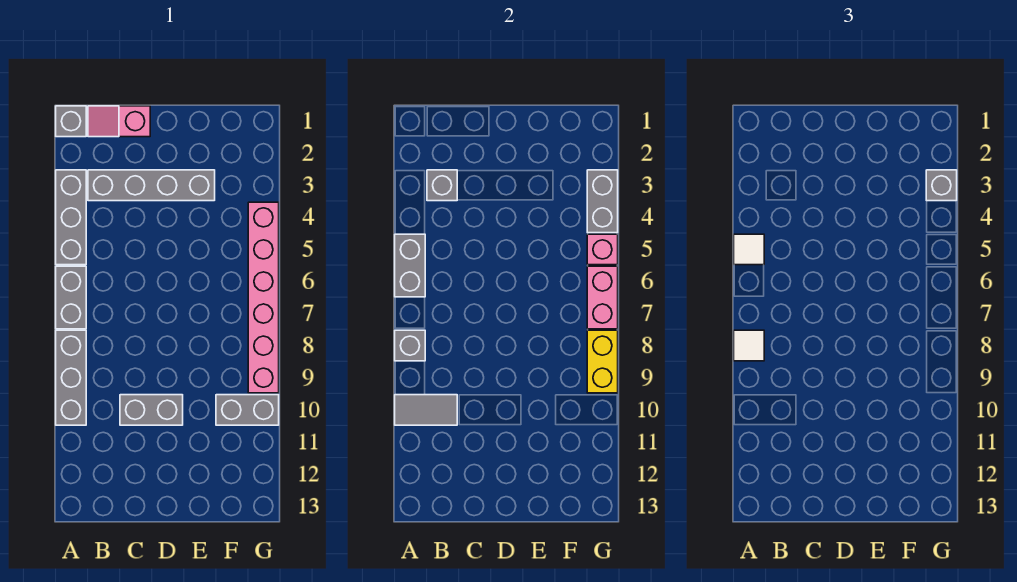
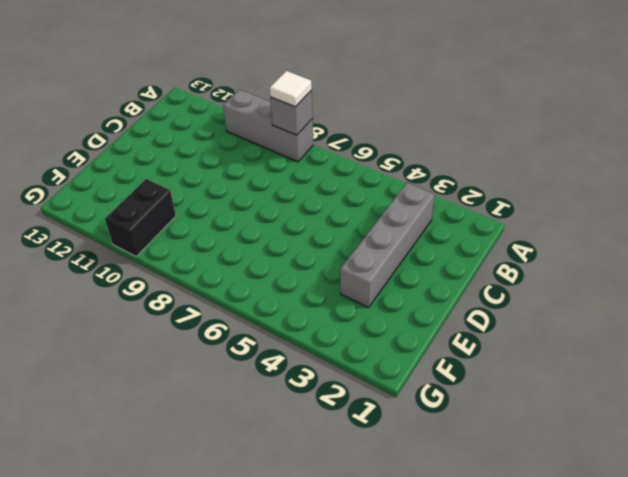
black brick F10:G10 level 1 -> grey brick F10:G10 level 1
none -> grey brick A1 level 1
none -> grey brick A3:A5 level 1
none -> grey brick A6:A7 level 1

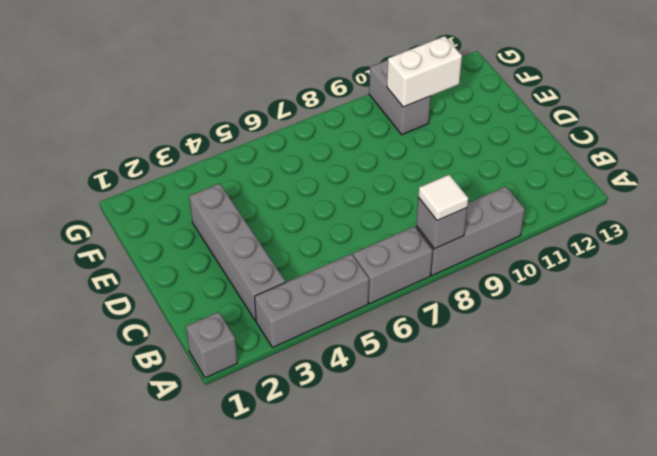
white brick F10:F11 level 2 -> none
none -> pink slope B1:C1 level 1 top C
none -> grey brick C10:D10 level 1
none -> pink brick G4:G9 level 1

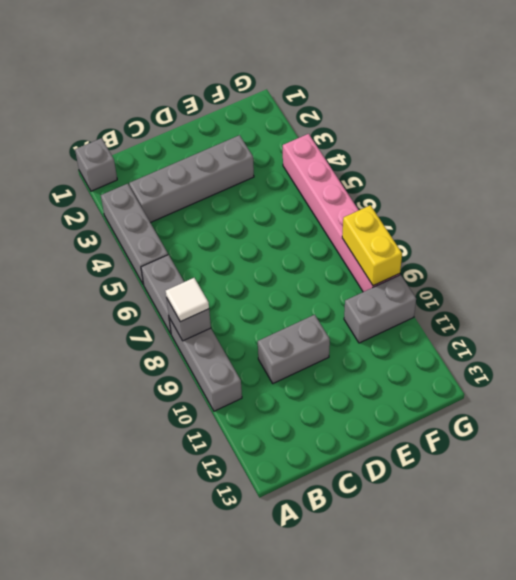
none -> pink slope B1:C1 level 1 top C
none -> grey brick A5:A6 level 2
none -> grey tile A10:B10 level 2

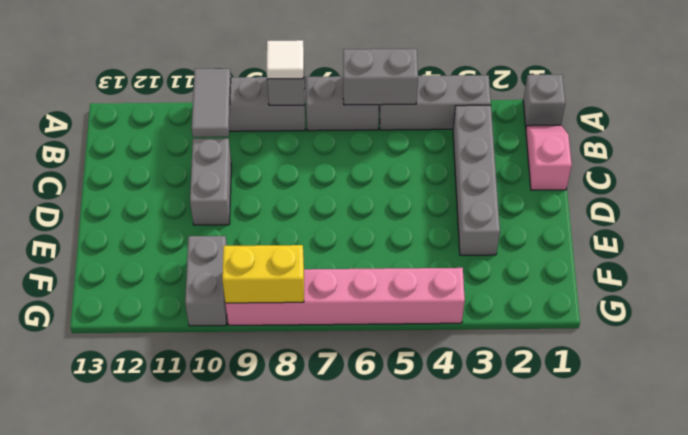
none -> grey brick B3 level 2
none -> grey brick G3:G4 level 2
none -> pink brick G5 level 2

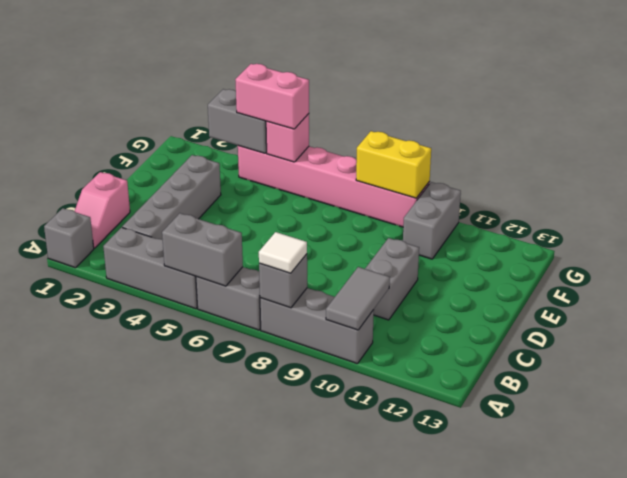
pink brick G4:G5 level 3 -> pink brick G6:G7 level 2
none -> grey brick B3 level 2
none -> white tile A5 level 3
none -> grey brick G3 level 3

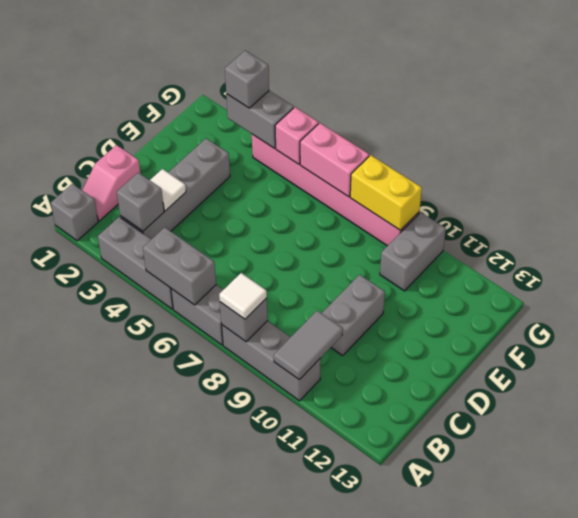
white tile C3 level 2 -> white tile A5 level 3

